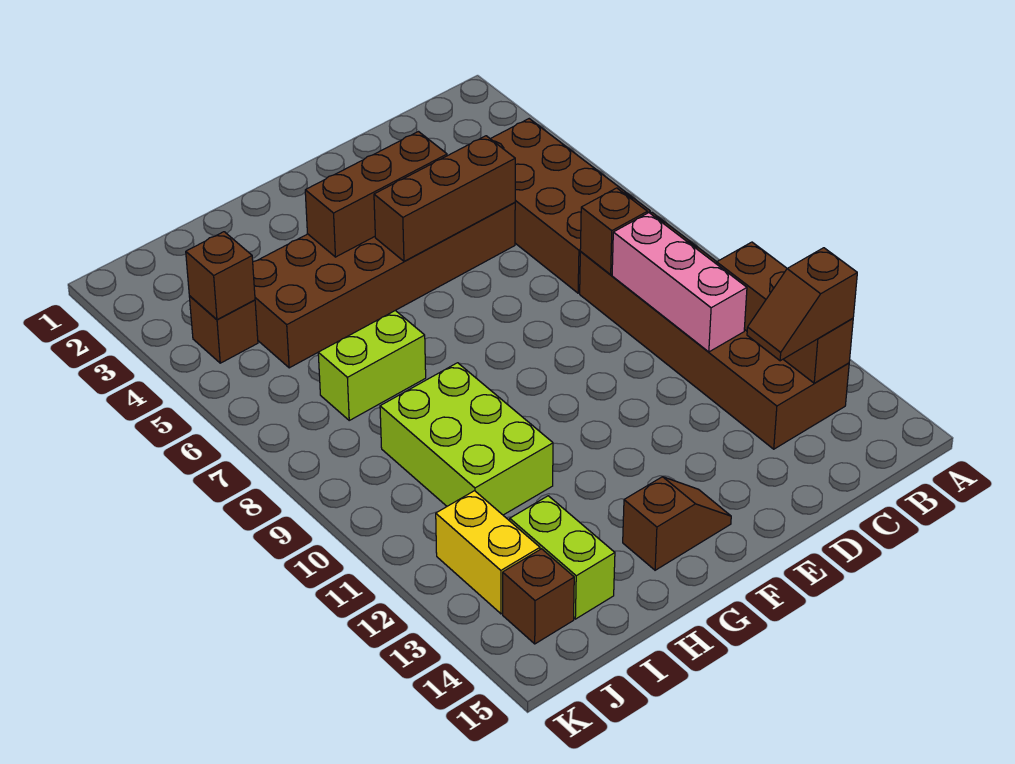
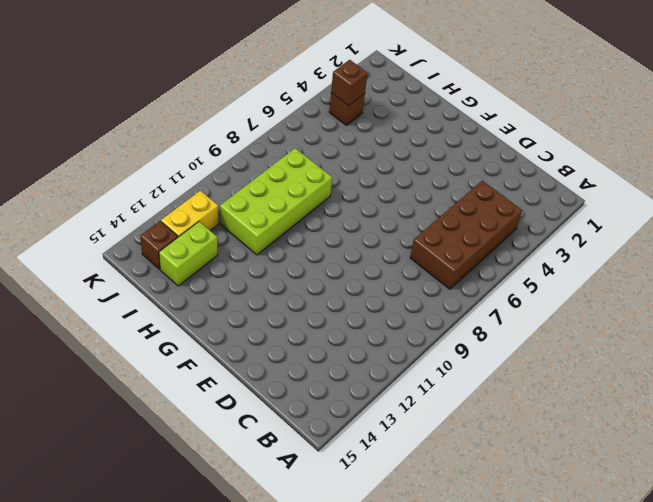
lime brick H8:I11 level 1 -> lime brick H9:I11 level 1
none -> brown brick B8:C13 level 1
none -> brown brick D4:I5 level 1
none -> brown slope F14:G14 level 1 top G

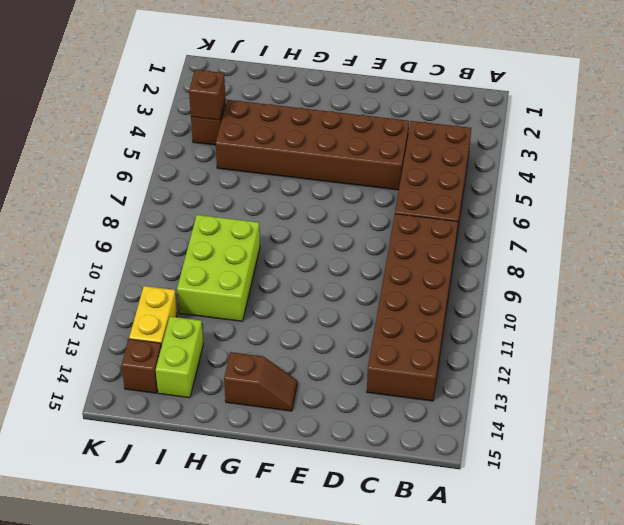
none -> lime brick H7:I7 level 1
none -> brown brick B11:B13 level 2
none -> brown brick C8 level 2

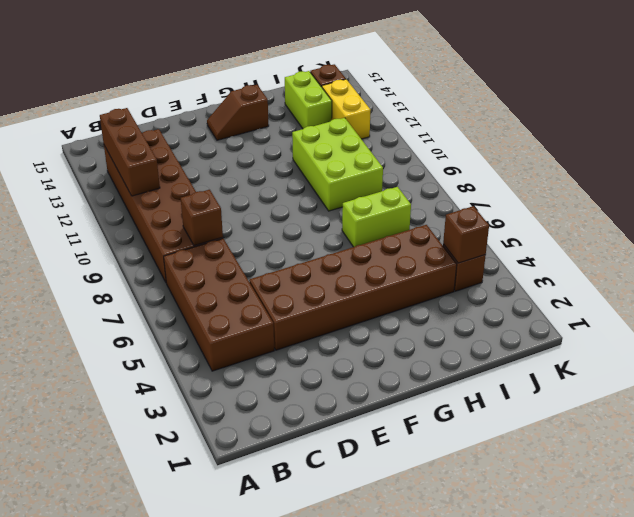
none -> pink brick C9:C11 level 2
none -> brown brick D5:F5 level 2
none -> brown brick E4:G4 level 2

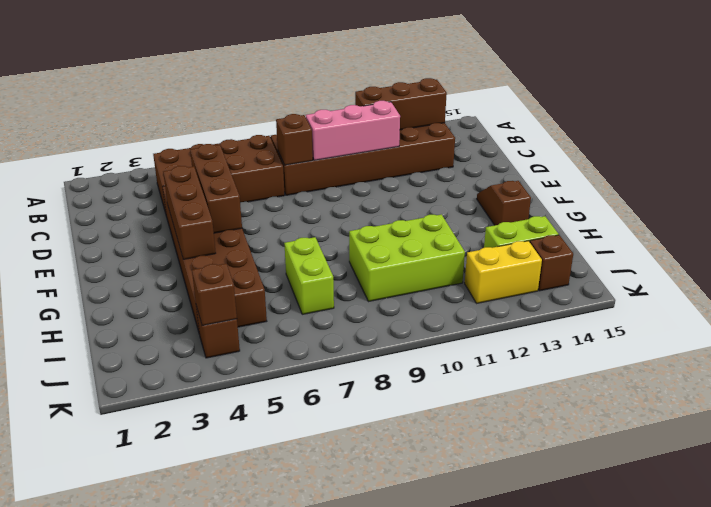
none -> brown slope B13:C13 level 3 top B

